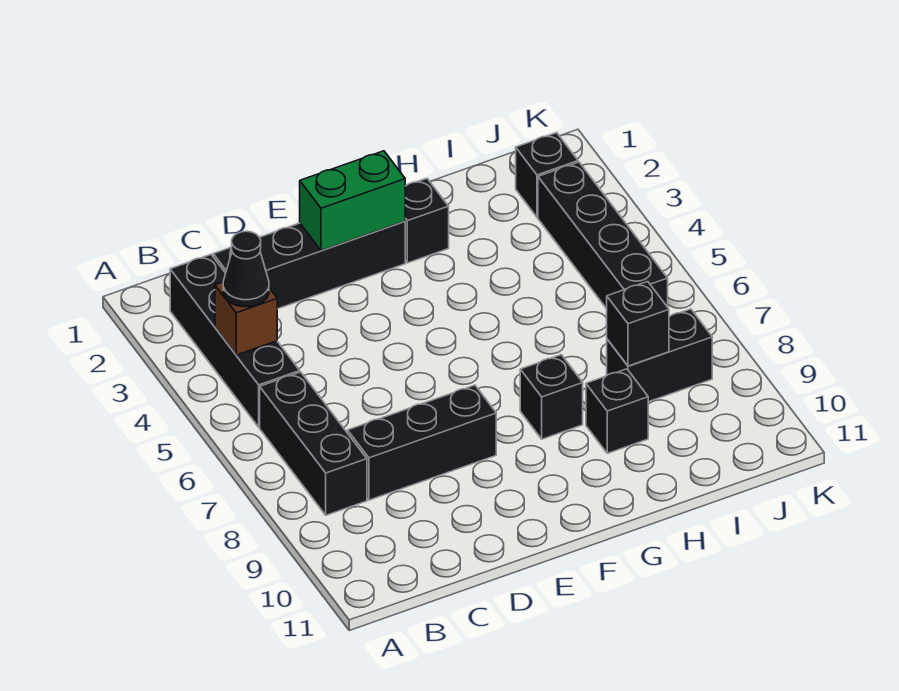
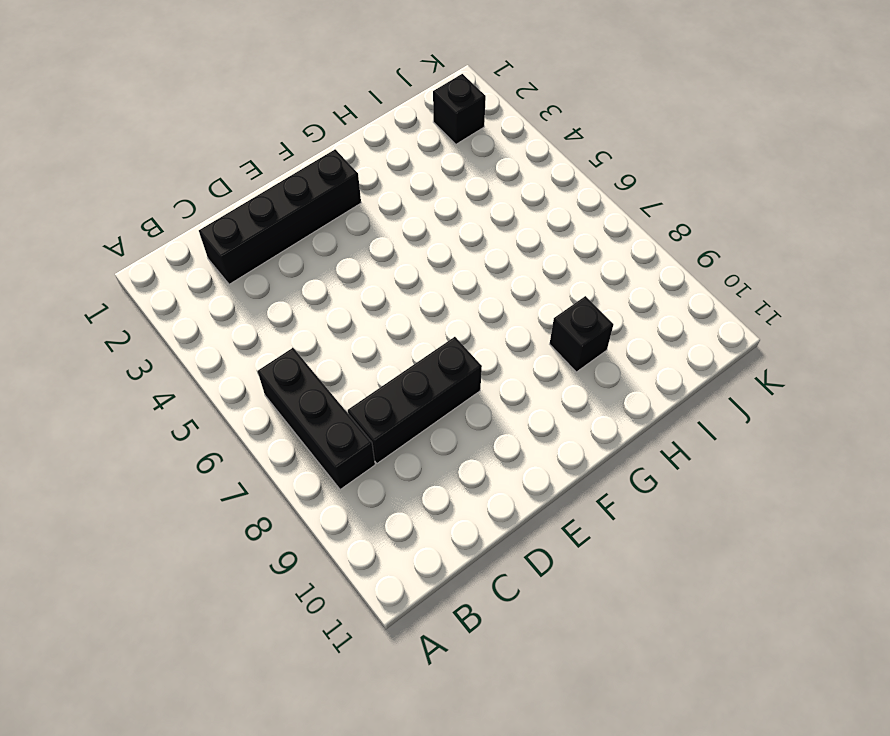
none -> black brick B2:B5 level 1
none -> black brick G2 level 1
none -> black brick G8 level 1

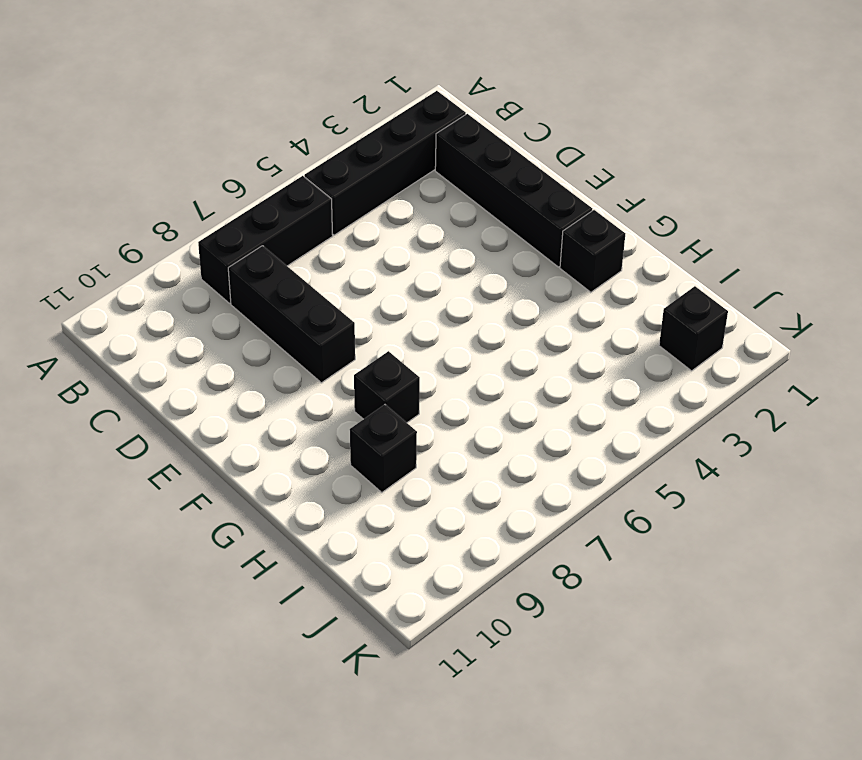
none -> black brick I8:J8 level 1
none -> black brick J3:J6 level 1
none -> brown brick B4 level 2

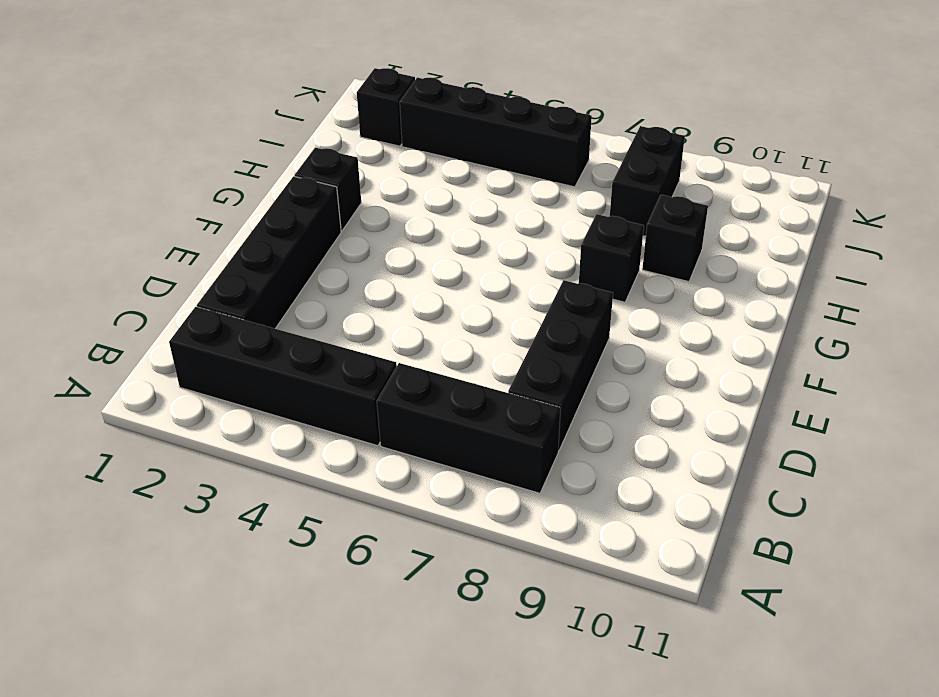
none -> brown brick B4 level 2
none -> green brick E2:F2 level 2
none -> black brick I8 level 2

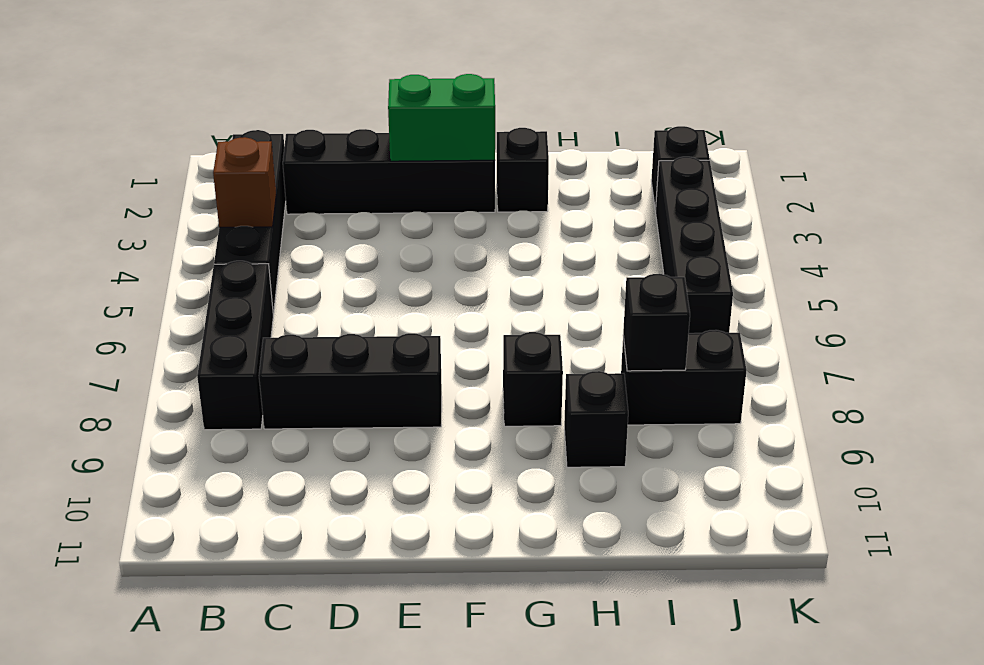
none -> black cone B4 level 3

